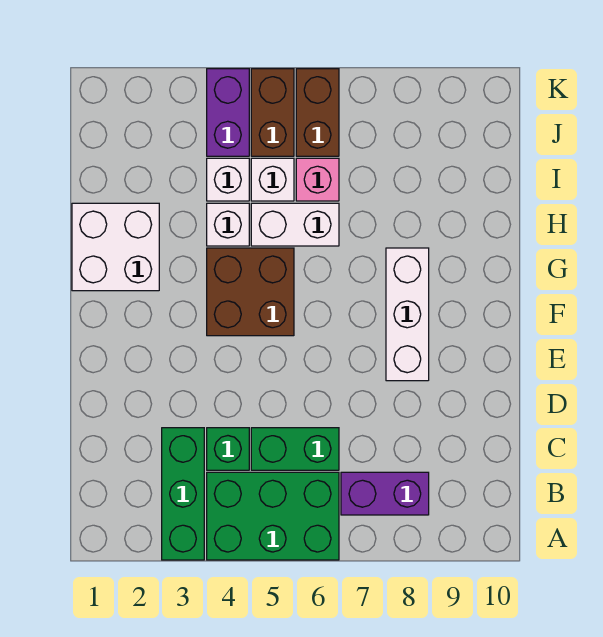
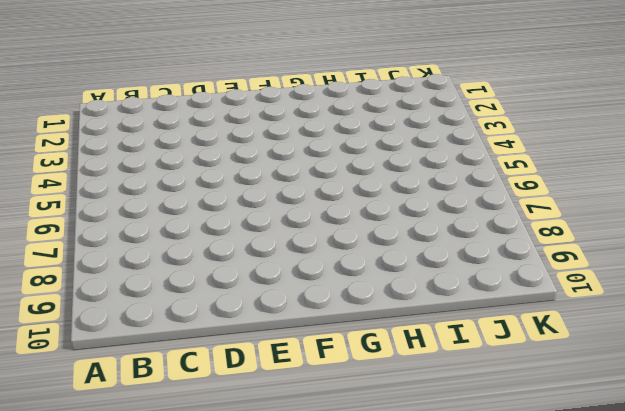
none -> green brick A3:C3 level 1
none -> green brick A4:B6 level 1
none -> purple brick B7:B8 level 1

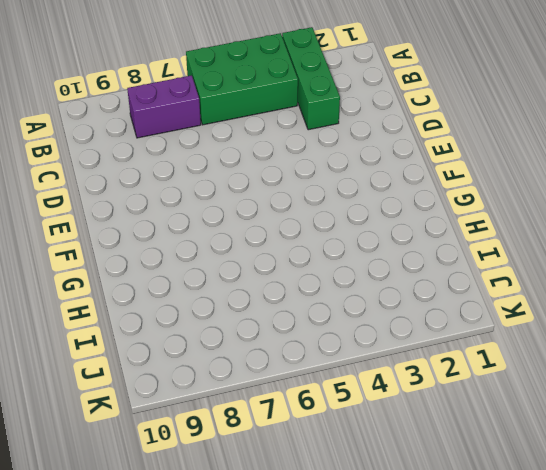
none -> green brick C4 level 1
none -> green brick C5:C6 level 1
none -> white brick E8:G8 level 1

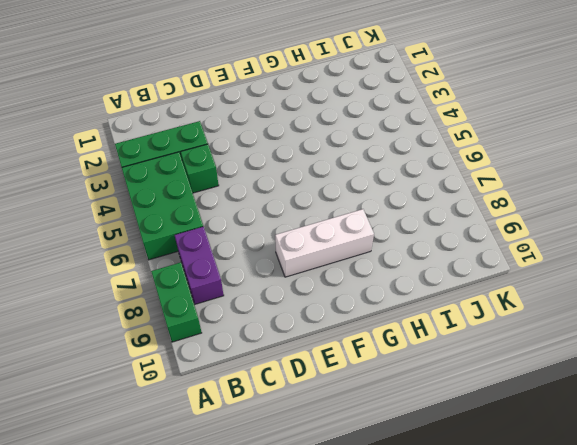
green brick A8:A9 level 1 -> green brick C5:C6 level 1
none -> brown brick F4:G5 level 1
none -> white brick G1:H2 level 1
none -> white brick H4 level 1

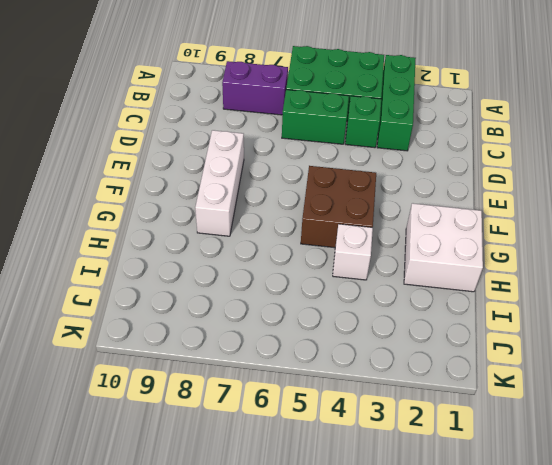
none -> white brick H5:H6 level 1
none -> white brick I4 level 1
none -> white brick I5 level 1

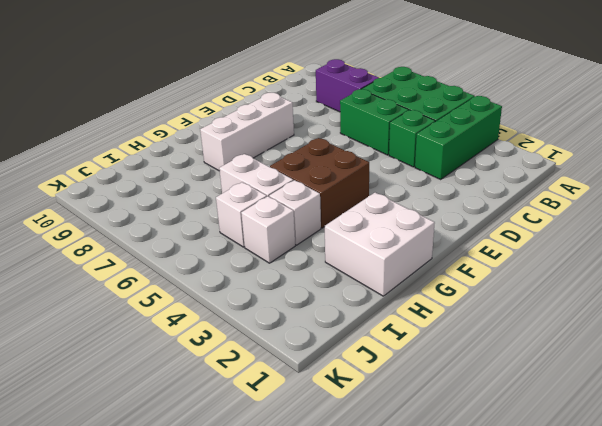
none -> pink brick I6 level 1
none -> purple brick J4:K4 level 1
none -> brown brick J5:K5 level 1

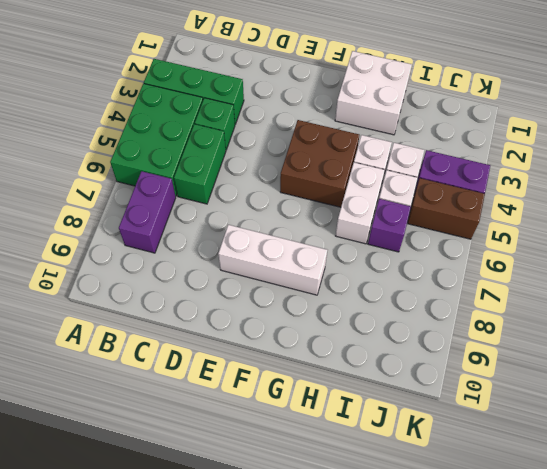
purple brick I6 level 1 -> pink brick I6 level 1
none -> brown brick J6:K6 level 1

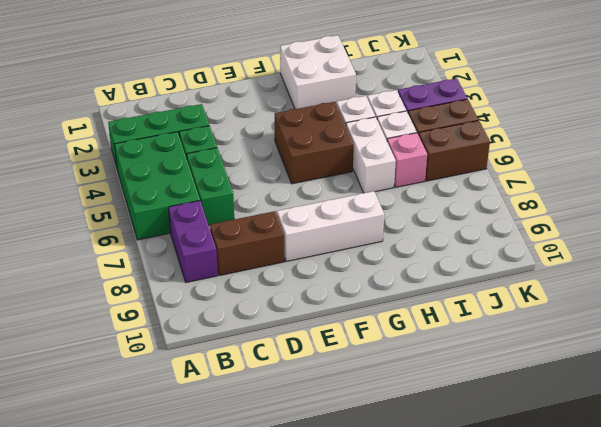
brown brick C8:D8 level 1 -> none

